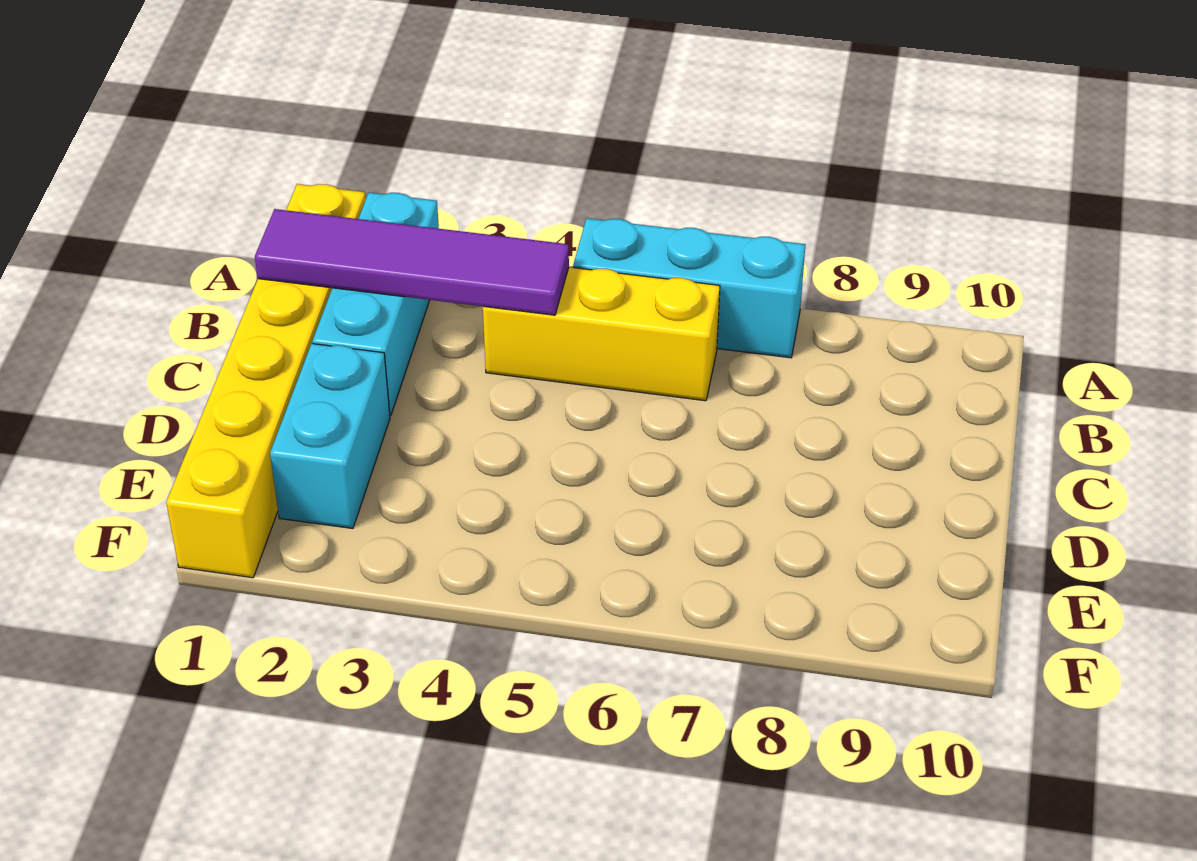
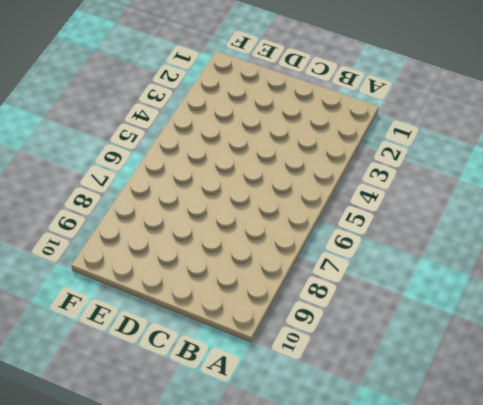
none -> yellow brick A1:F1 level 1
none -> cyan brick A2:C2 level 1

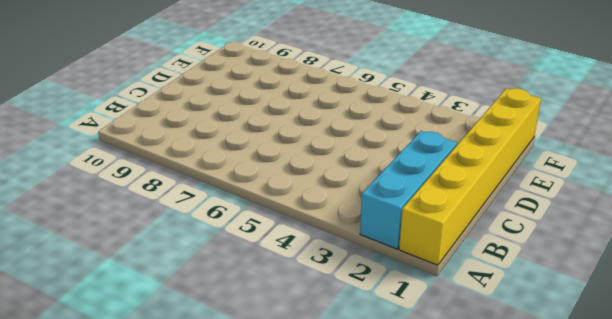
none -> cyan brick A5:A7 level 1
none -> yellow brick B4:B6 level 1

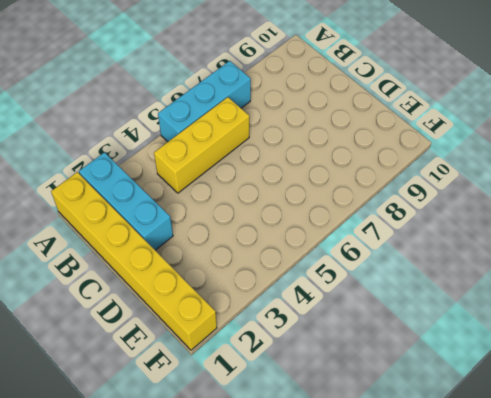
none -> cyan brick D2:E2 level 1
none -> purple tile B1:B4 level 2

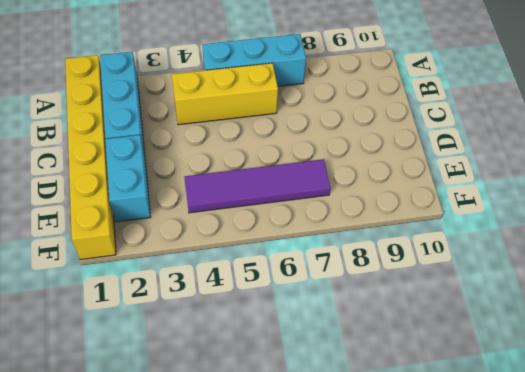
purple tile E4:E7 level 1 -> purple tile B1:B4 level 2

